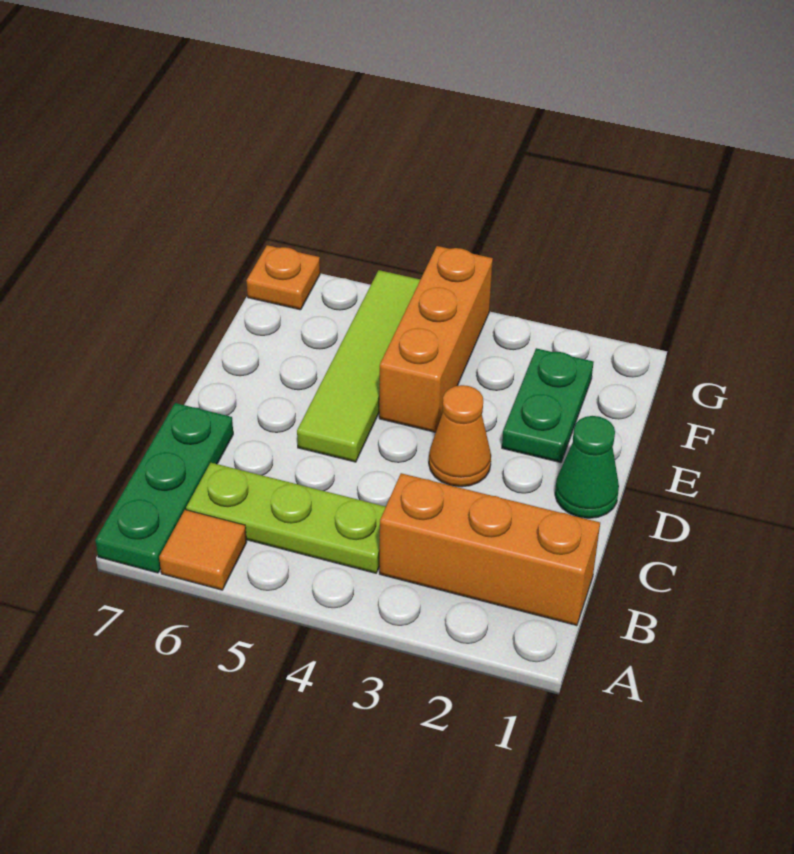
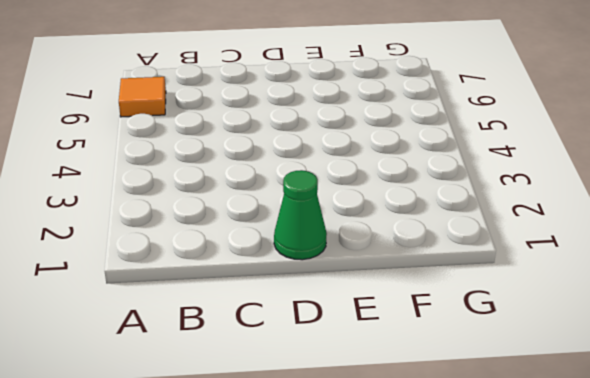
none -> green plate A7:C7 level 1
none -> orange brick B1:B3 level 1

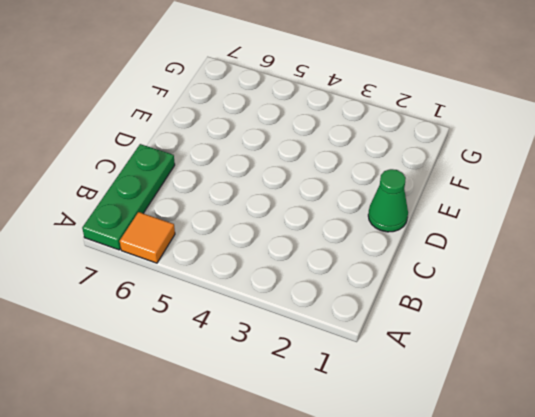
none -> orange brick B1:B3 level 1
none -> lime plate B4:B6 level 1

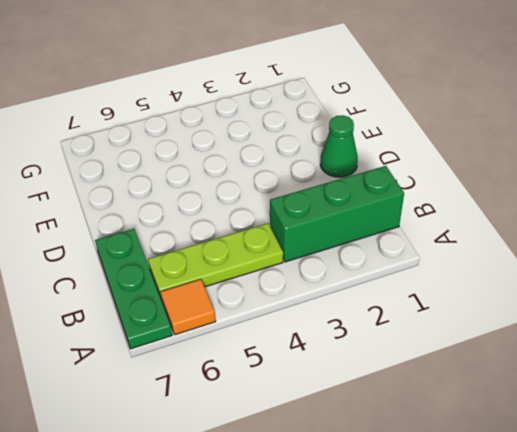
green brick B1:B3 level 1 -> orange brick B1:B3 level 1
none -> orange cone D3 level 1
none -> lime tile D5:G5 level 1

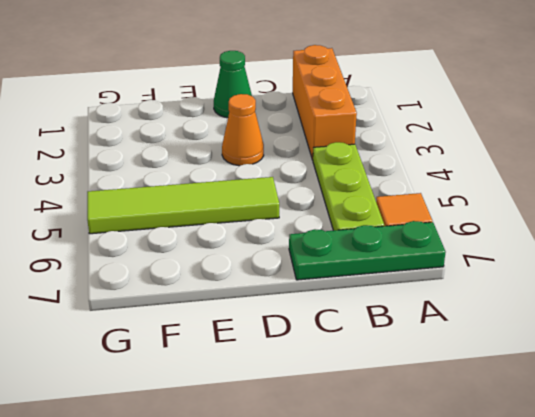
none -> green plate E2:F2 level 1
none -> orange brick E4:G4 level 1

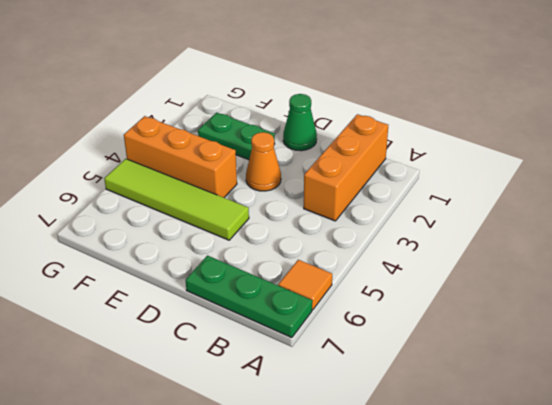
none -> lime plate B4:B6 level 1
none -> orange plate G7 level 1

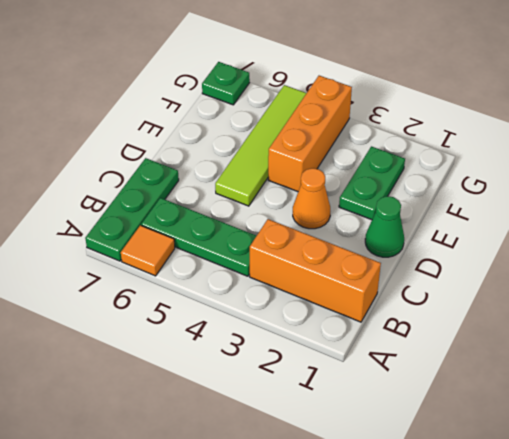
green plate B4:B6 level 1 -> lime plate B4:B6 level 1
green plate G7 level 1 -> orange plate G7 level 1

